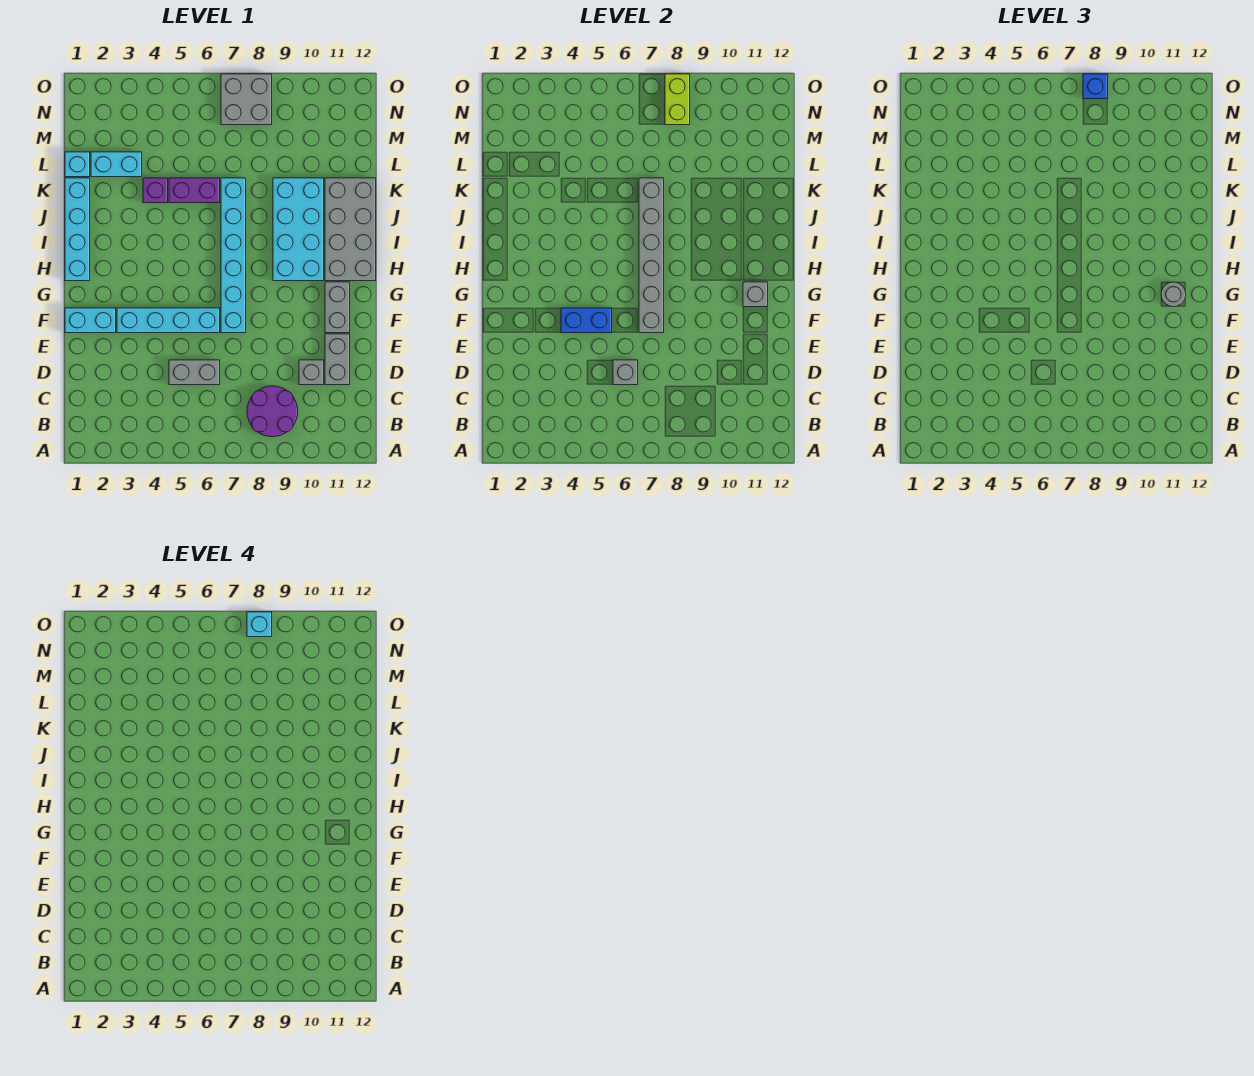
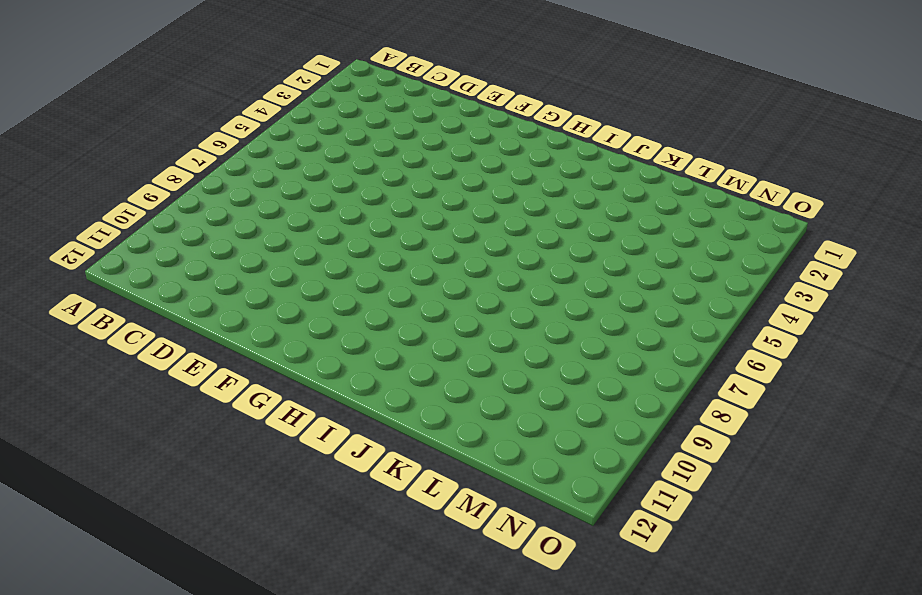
none -> purple round brick B8:C9 level 1
none -> grey brick D5:D6 level 1
none -> grey brick D10 level 1

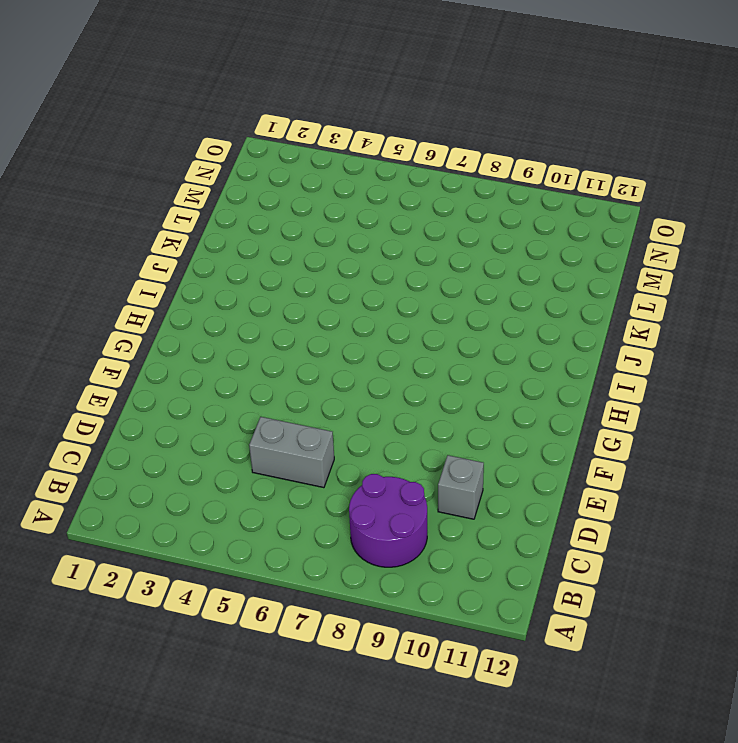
none -> grey brick D11:E11 level 1
none -> cyan brick F1:F2 level 1
none -> cyan brick F3:F6 level 1

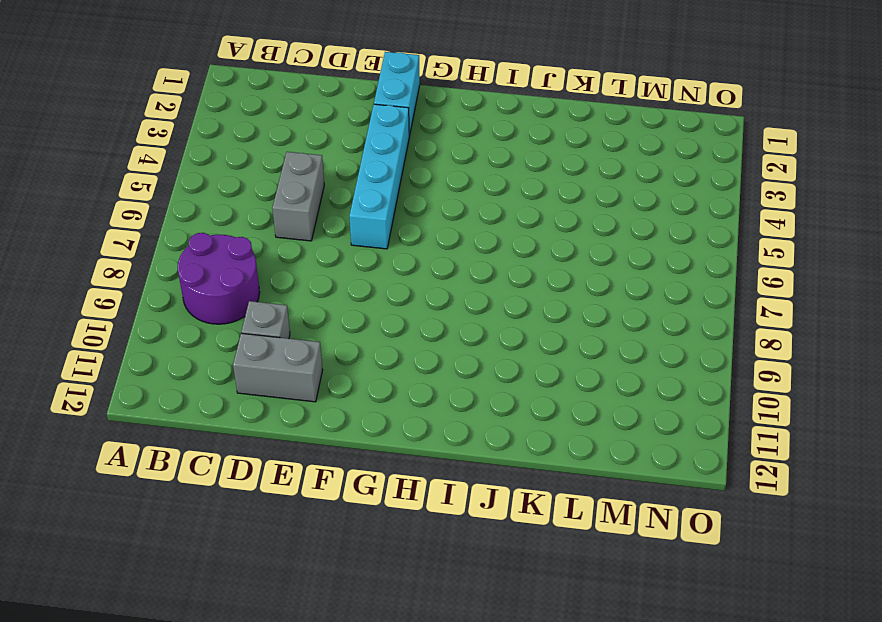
none -> cyan brick F7:K7 level 1
none -> grey brick F11:G11 level 1
none -> cyan brick H1:K1 level 1

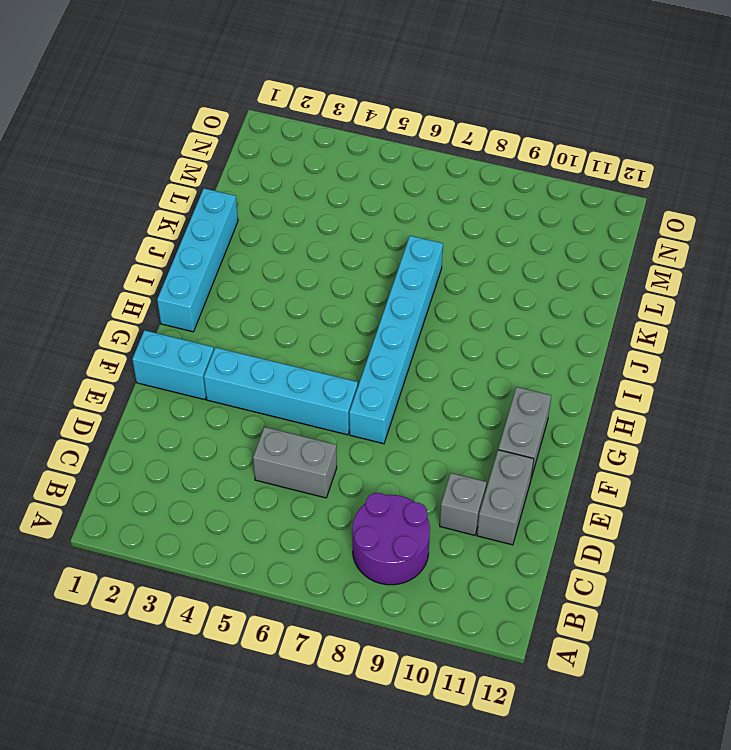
none -> cyan brick H9:K10 level 1
none -> grey brick H11:K12 level 1
none -> purple brick K4 level 1

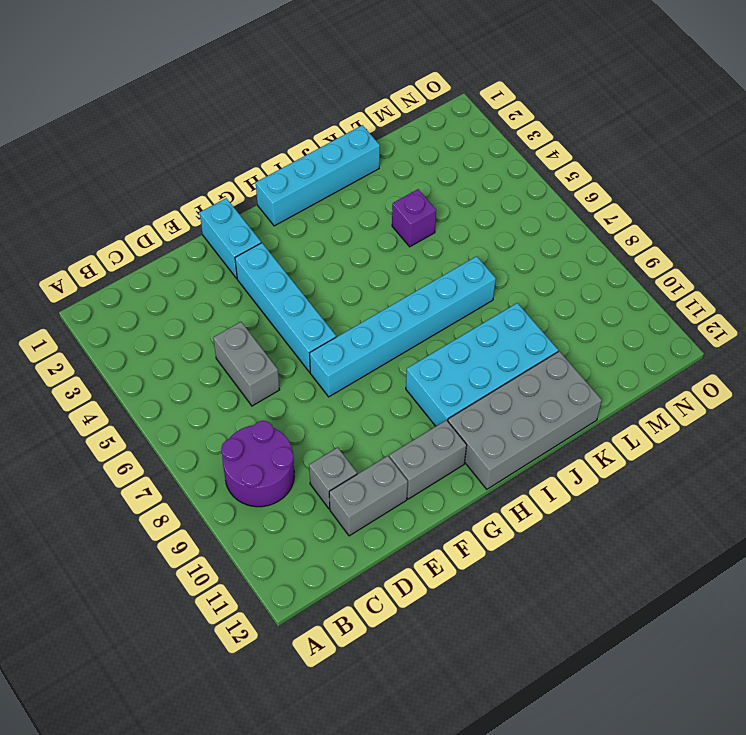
none -> purple brick K5:K6 level 1
none -> cyan brick L1 level 1
none -> cyan brick L2:L3 level 1

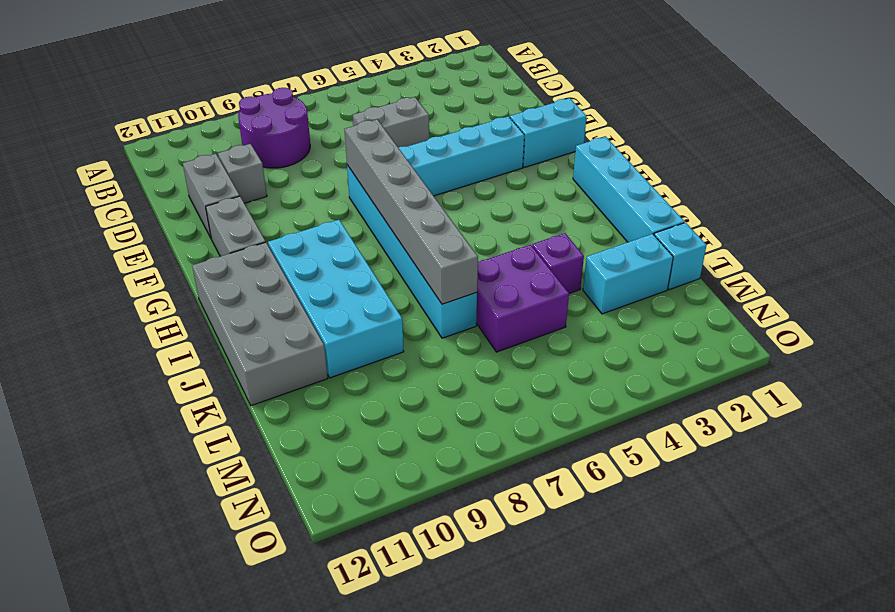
purple brick K5:L6 level 1 -> purple brick K5:K6 level 1
none -> grey brick N7:O8 level 1
none -> grey brick D6 level 2
none -> blue brick F4:F5 level 2

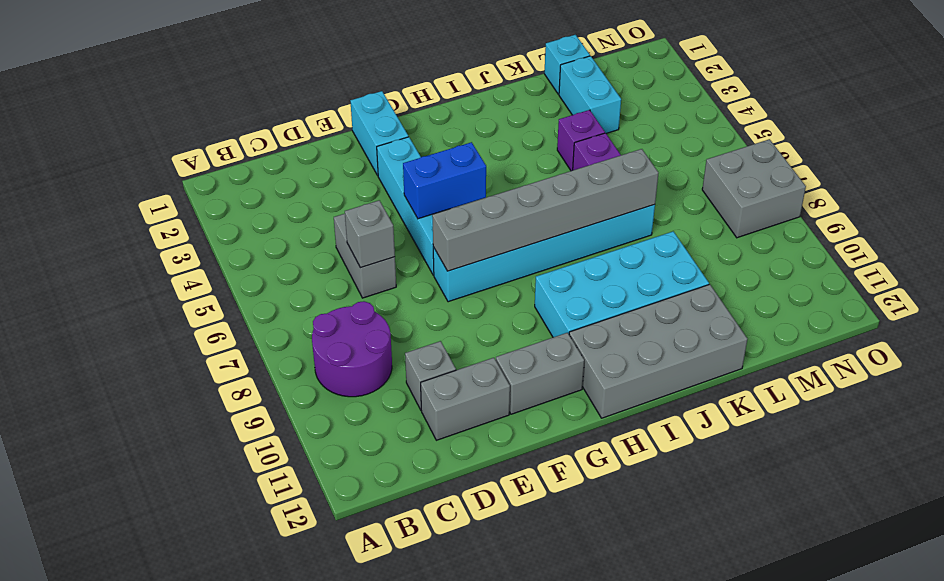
blue brick F5:G5 level 2 -> blue brick F4:F5 level 2
none -> cyan brick H1:K1 level 1
none -> grey brick G11 level 2
none -> lime brick N8:O8 level 2

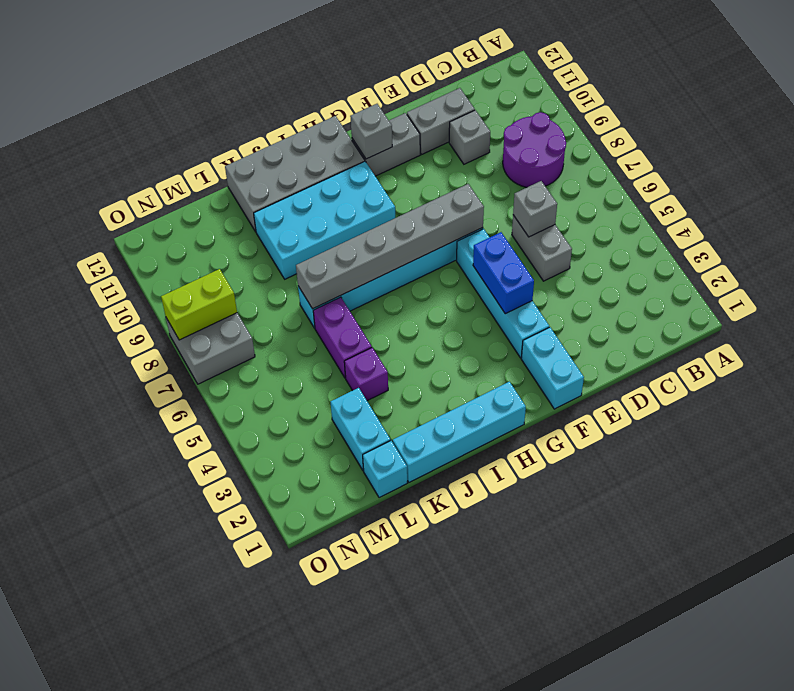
none -> grey round brick G11 level 3
none -> blue brick O8 level 3
none -> cyan brick O8 level 4

